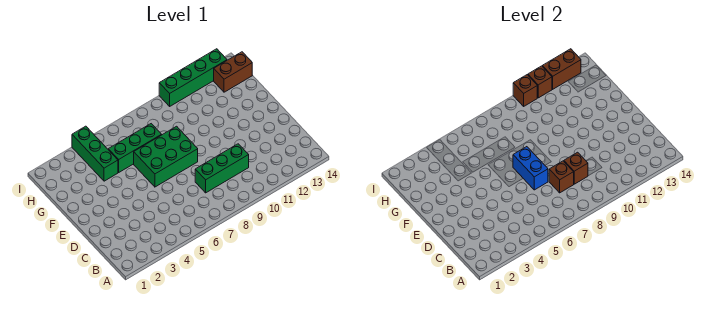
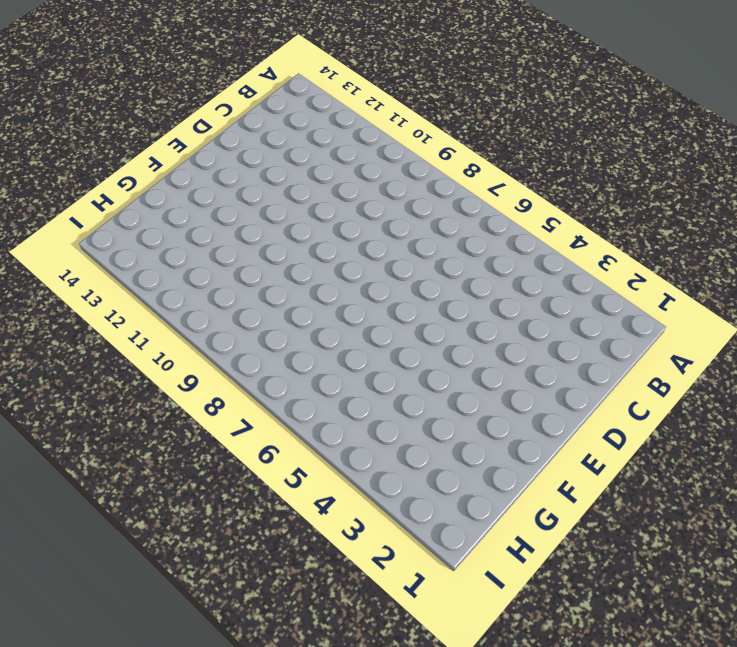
none -> green brick C8:C10 level 1
none -> green brick E6:F8 level 1
none -> green brick G4:I4 level 1

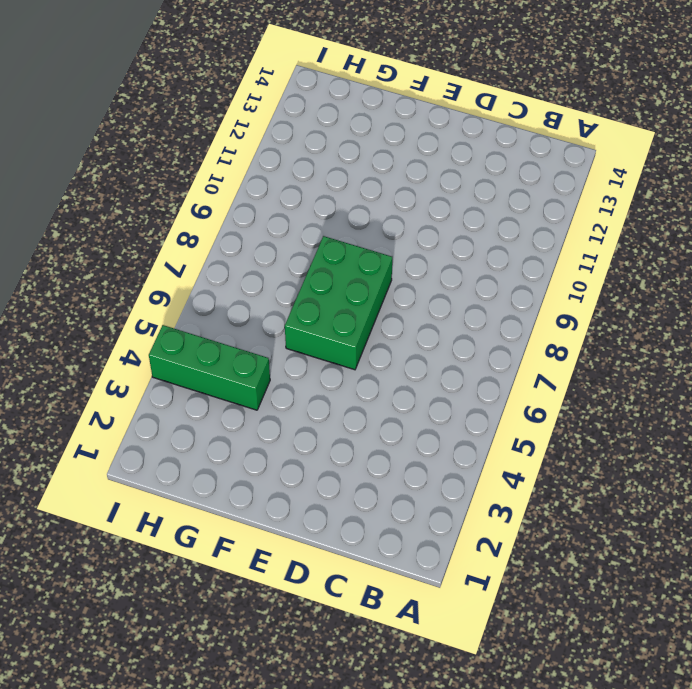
none -> green brick C8:C10 level 1
none -> green brick G5:G7 level 1
none -> brown brick H13:H14 level 1

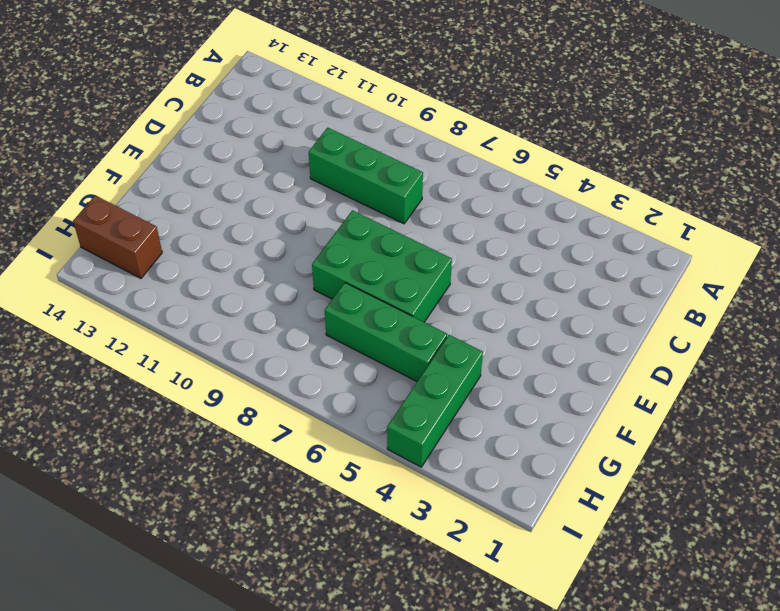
none -> green brick I10:I13 level 1
none -> brown brick C8 level 2
none -> brown brick C9 level 2

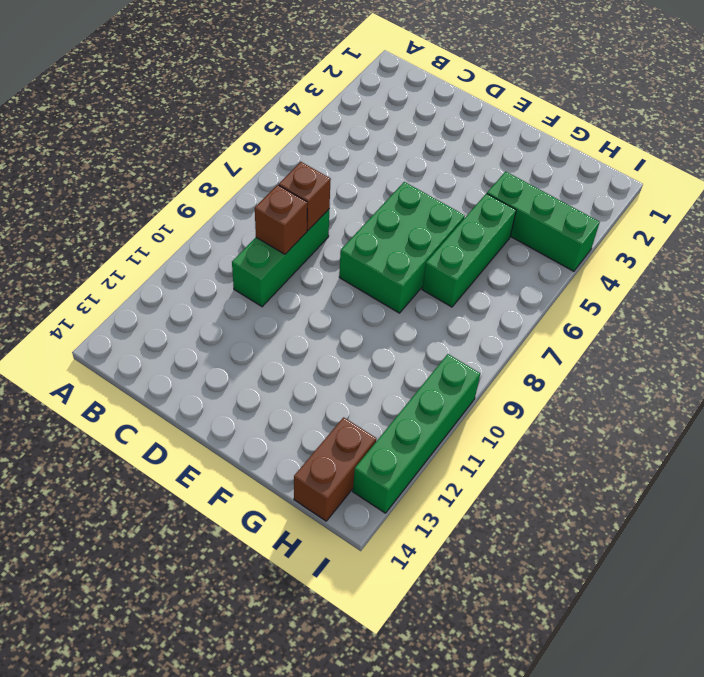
none -> blue brick D7:E7 level 2
none -> brown brick I10 level 2
none -> brown brick I11 level 2

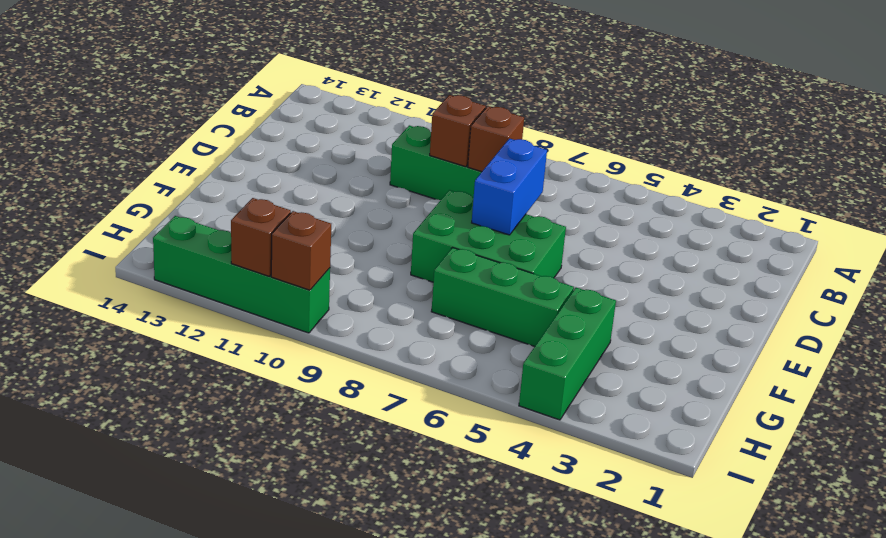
none -> brown brick H13:H14 level 1
none -> brown brick I12:I13 level 2

